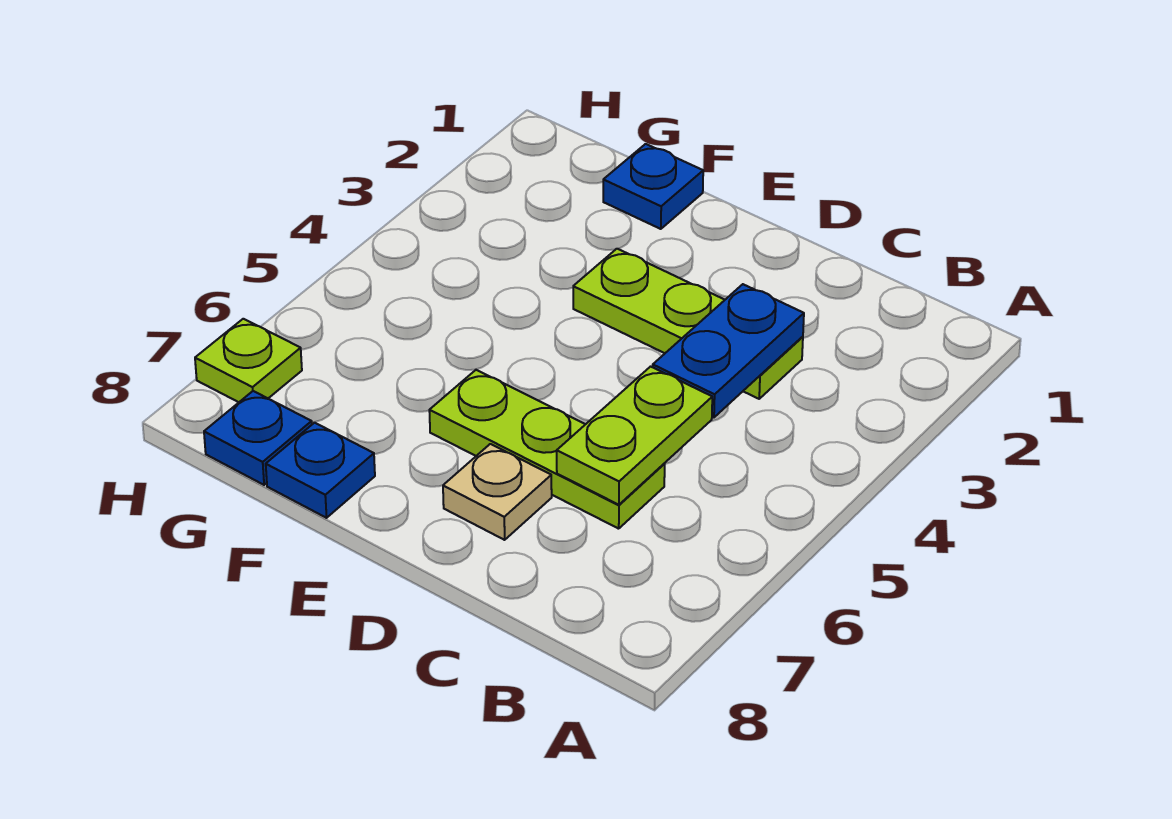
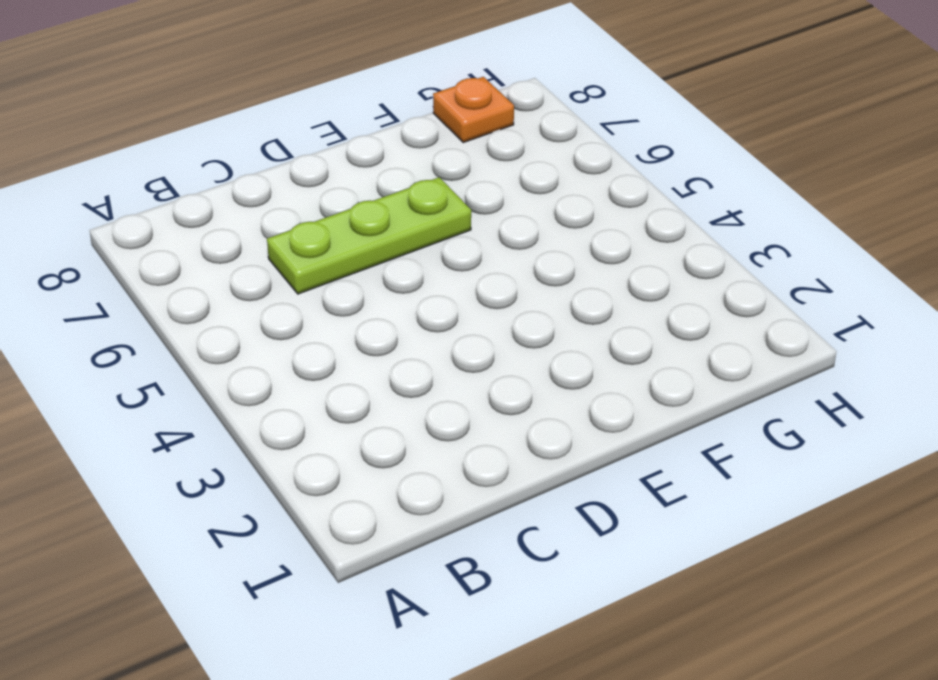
orange plate G8 level 1 -> blue plate G8 level 1
none -> lime plate C3:E3 level 1
none -> tan plate D7 level 1

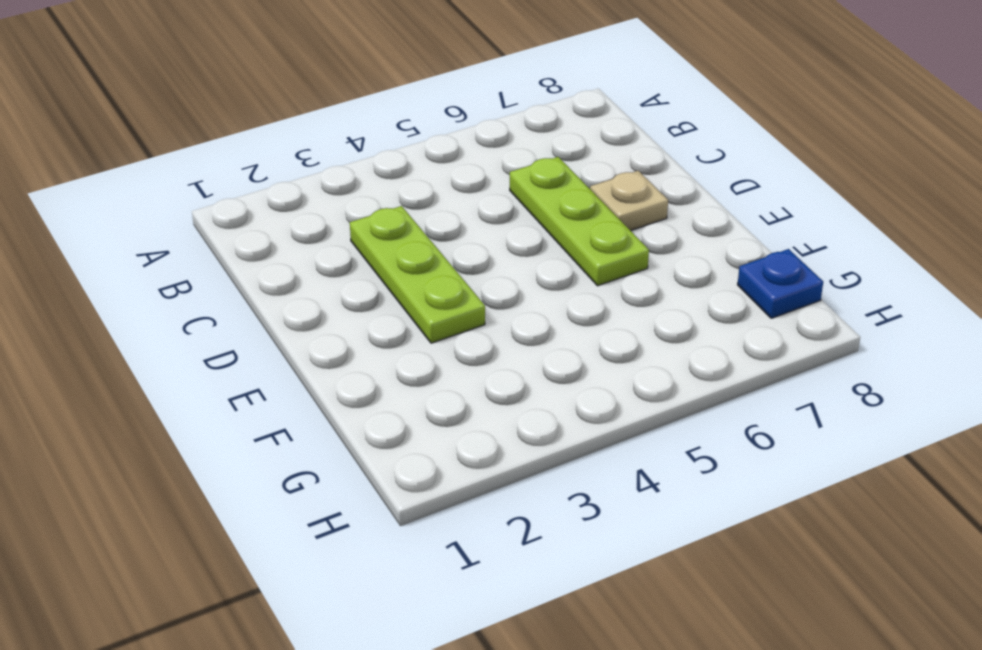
none -> blue plate F1 level 1
none -> blue plate F8 level 1

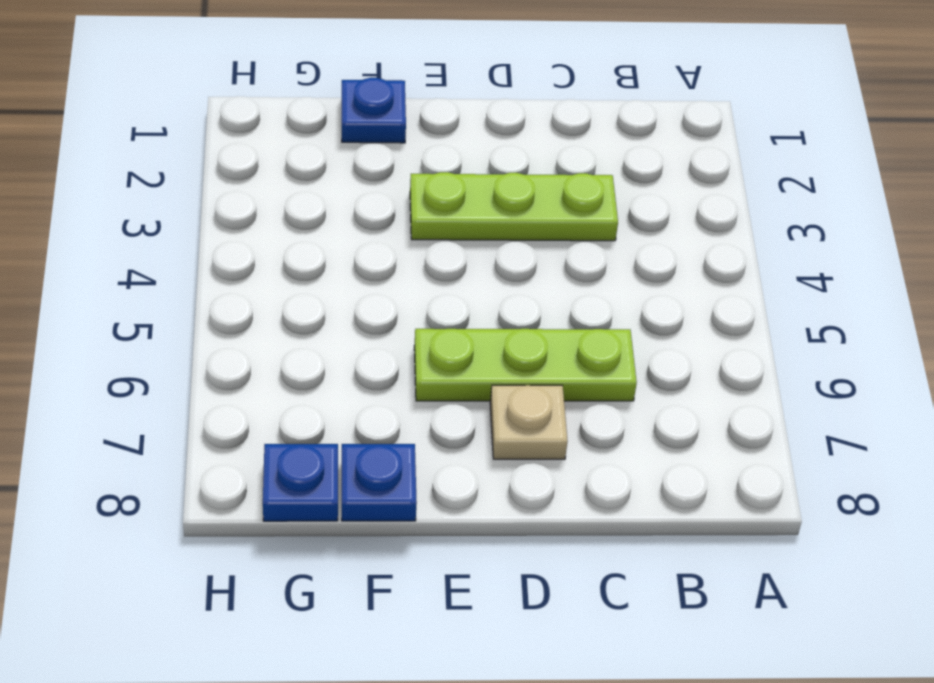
none -> lime plate H7 level 1
none -> blue plate C3:C4 level 2

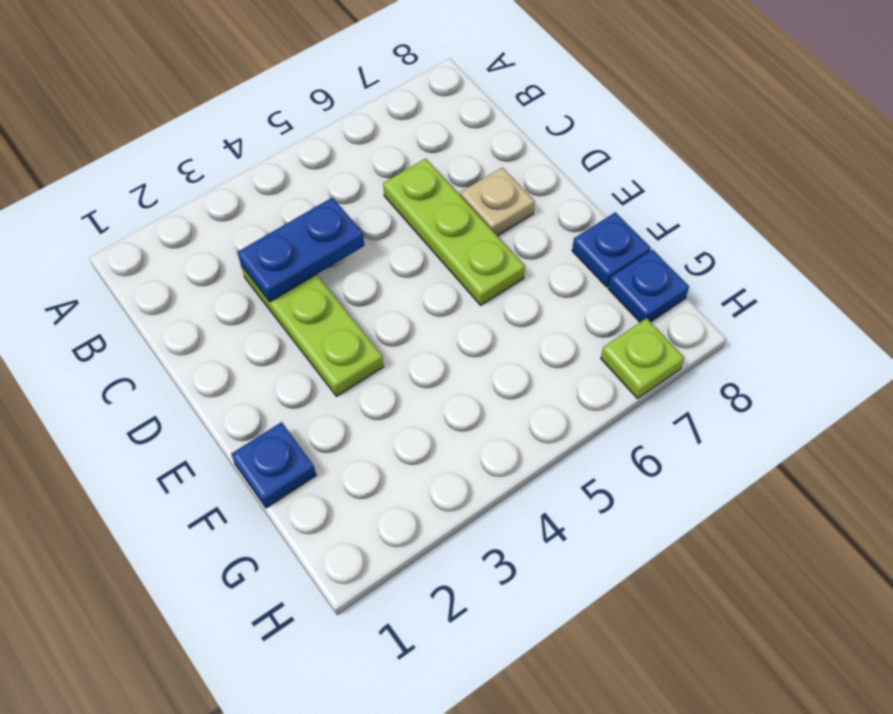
none -> lime plate C5:C6 level 2

